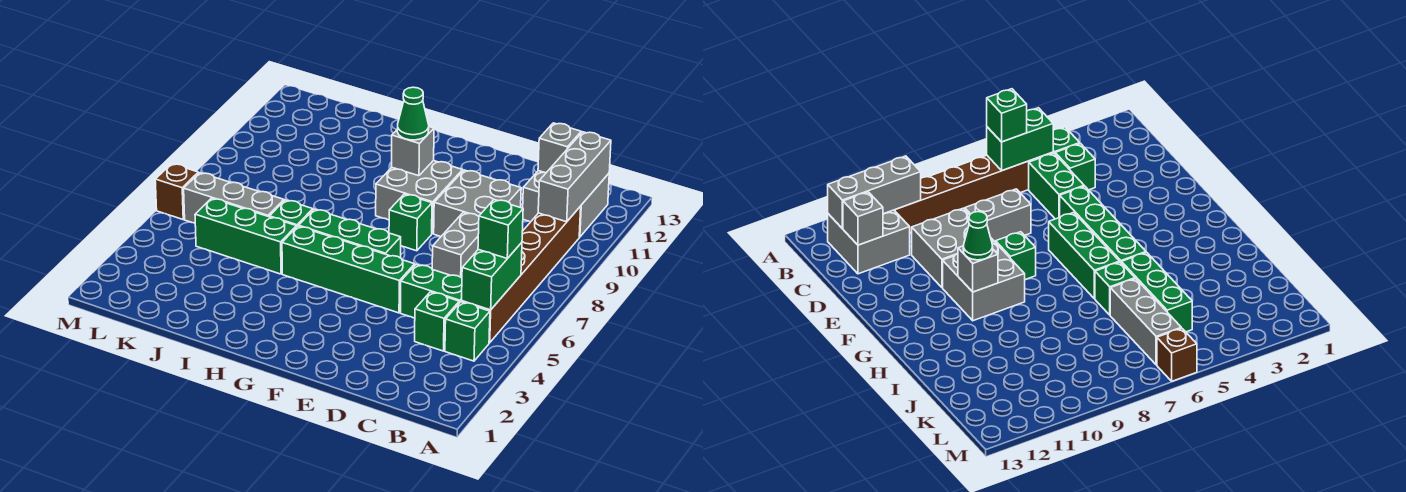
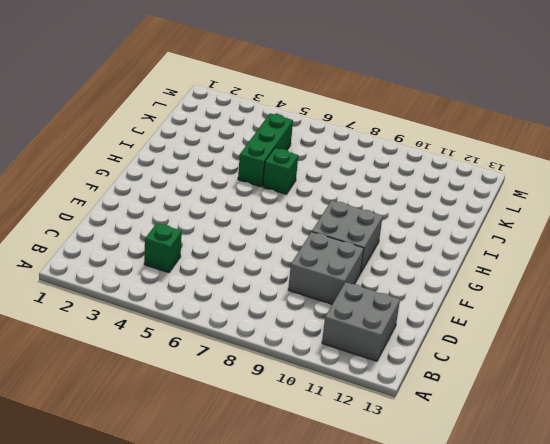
none -> green brick B4 level 1
none -> brown brick B5:B10 level 1
none -> green brick C5:D5 level 1

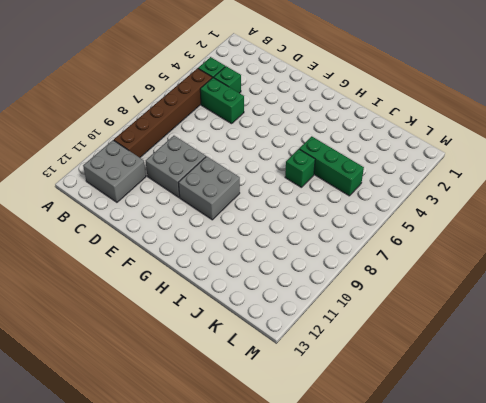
none -> grey brick D7:D8 level 1
none -> green brick E5:H5 level 1
none -> green brick F6:H6 level 1

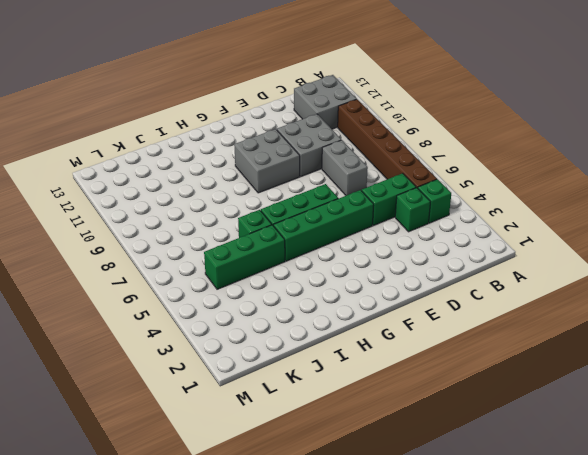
none -> green brick F8 level 1
none -> grey brick J6:L6 level 1
none -> brown brick M6 level 1

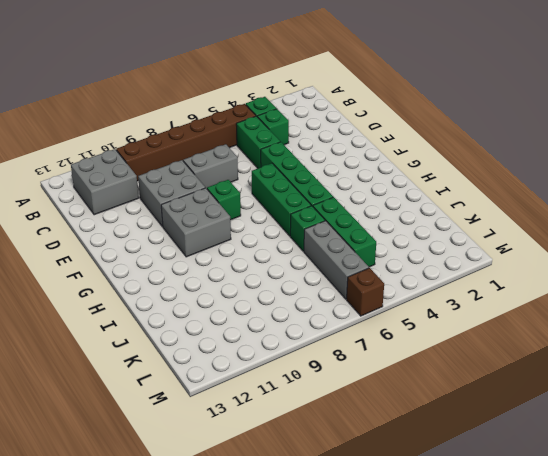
none -> green brick B5:B6 level 2
none -> grey brick B10:B12 level 2
none -> grey brick C12 level 2

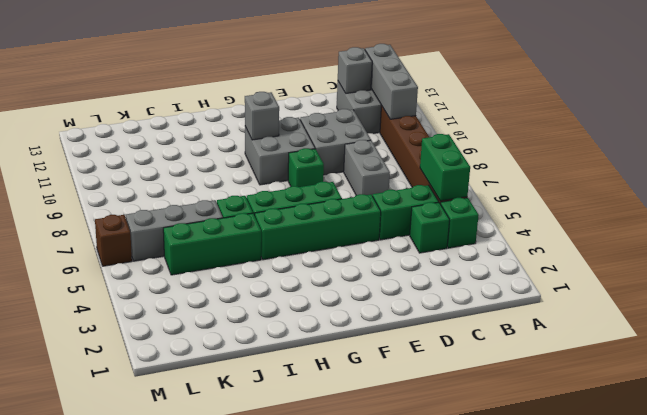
none -> green brick B6 level 3
none -> green cone G10 level 3

